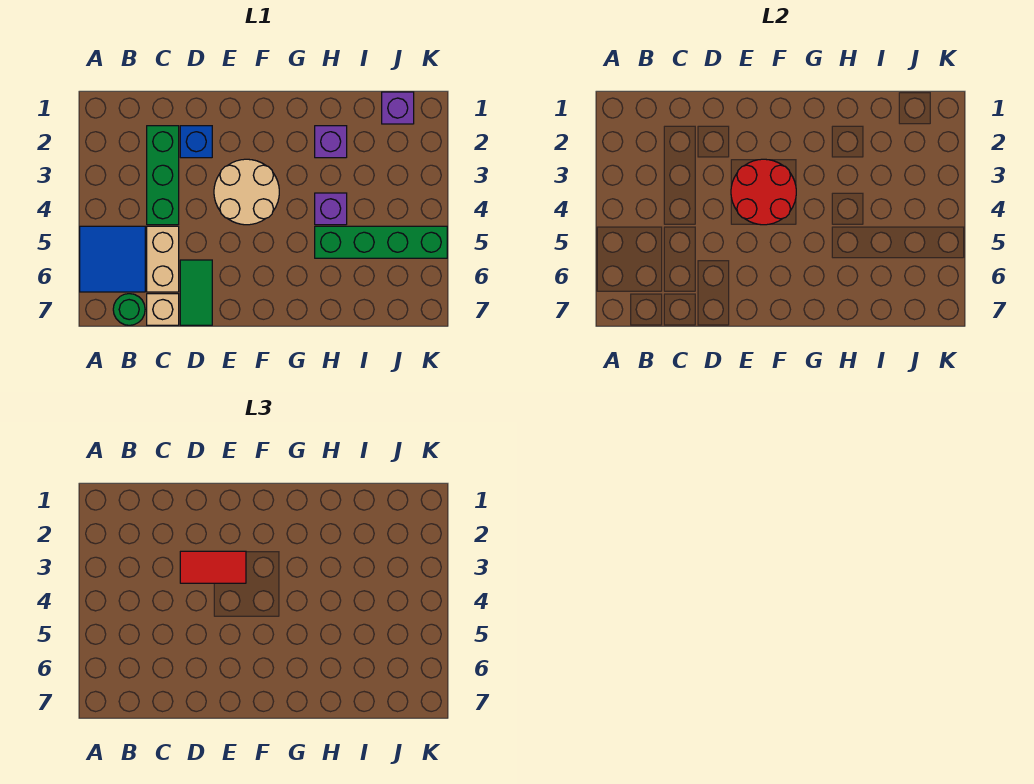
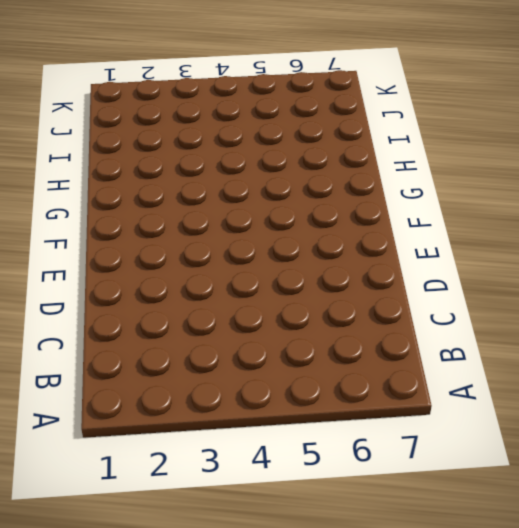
none -> blue tile A5:B6 level 1
none -> green round brick B7 level 1
none -> green brick C2:C4 level 1

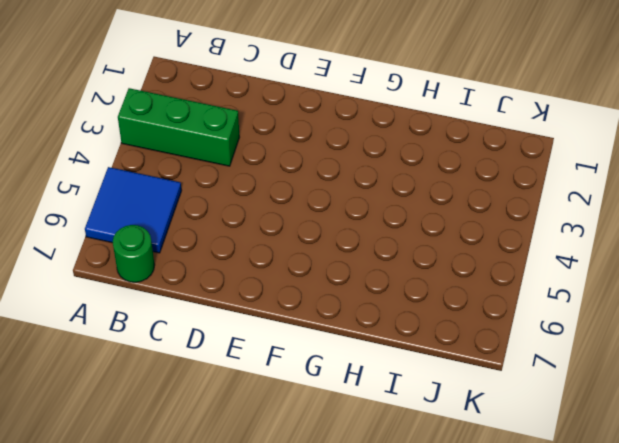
green brick A3:C3 level 1 -> green brick C2:C4 level 1
none -> tan brick C5:C6 level 1
none -> tan brick C7 level 1
none -> blue brick D2 level 1

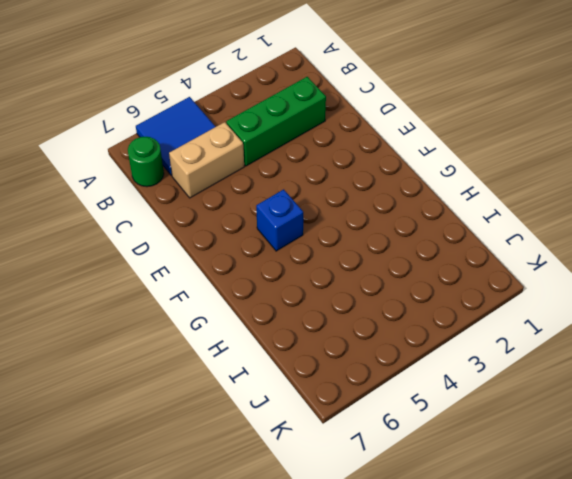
blue brick F5 level 1 -> blue brick D2 level 1
none -> tan brick C7 level 1
none -> green tile D6:D7 level 1
none -> tan round brick E3:F4 level 1

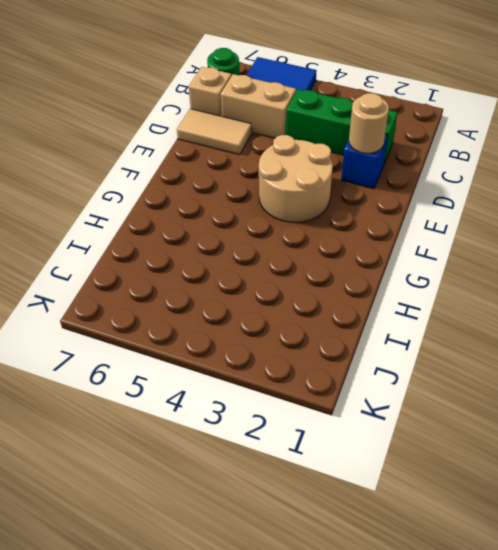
tan round brick D2 level 2 -> none
tan tile D6:D7 level 1 -> green tile D6:D7 level 1
none -> purple brick H2 level 1
none -> purple brick H4 level 1
none -> green brick H5:K5 level 1

